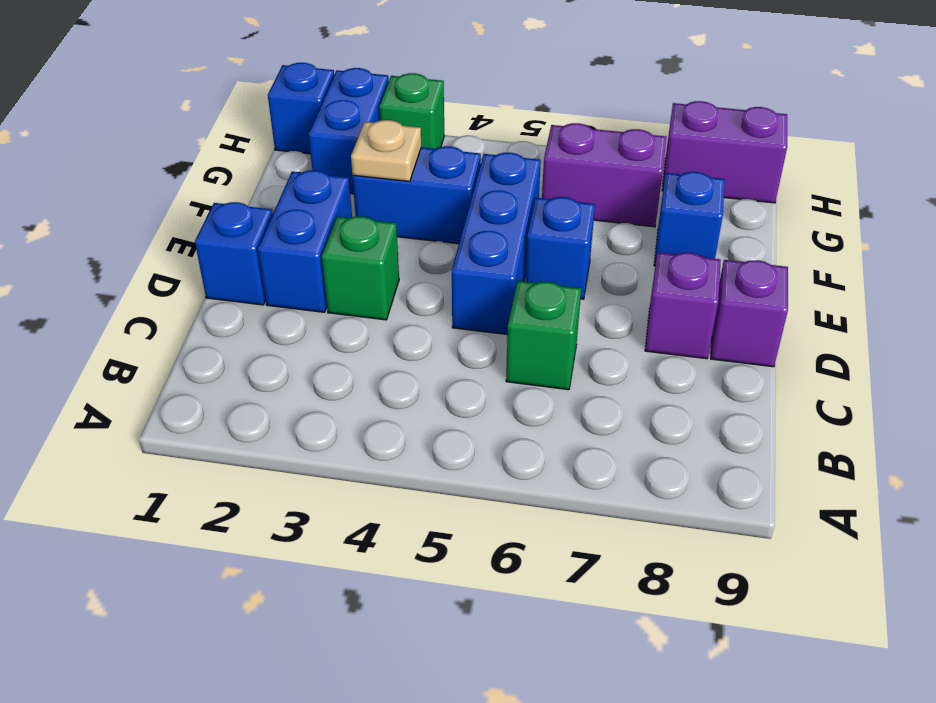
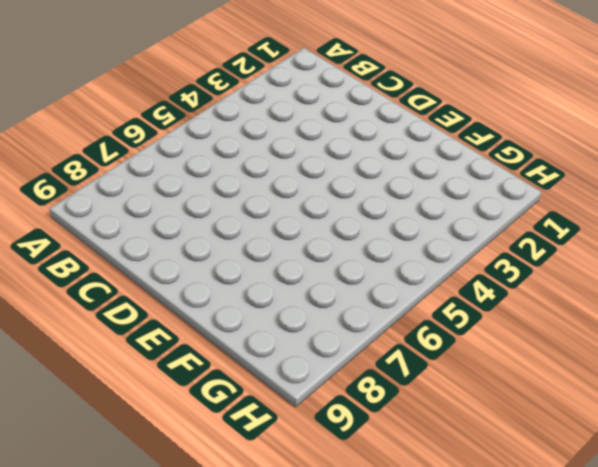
none -> green brick C6 level 1
none -> blue brick D1 level 1
none -> blue brick D2:E2 level 1

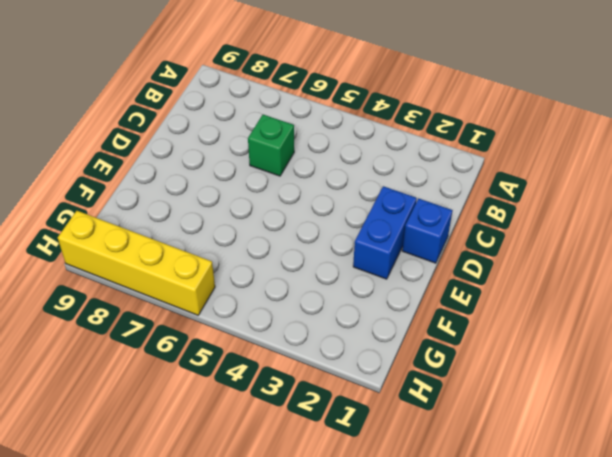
yellow brick H6:H9 level 1 -> purple brick H8:H9 level 1
none -> green brick D3 level 1
none -> blue brick D5:F5 level 1
none -> purple brick D8 level 1

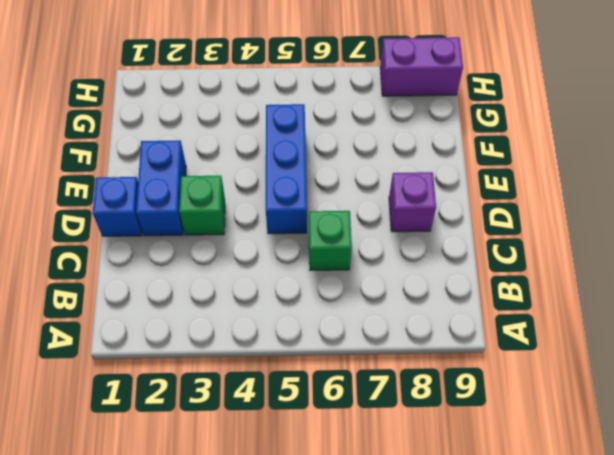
none -> purple brick D9 level 1
none -> blue brick E6 level 1
none -> blue brick F3:F4 level 1

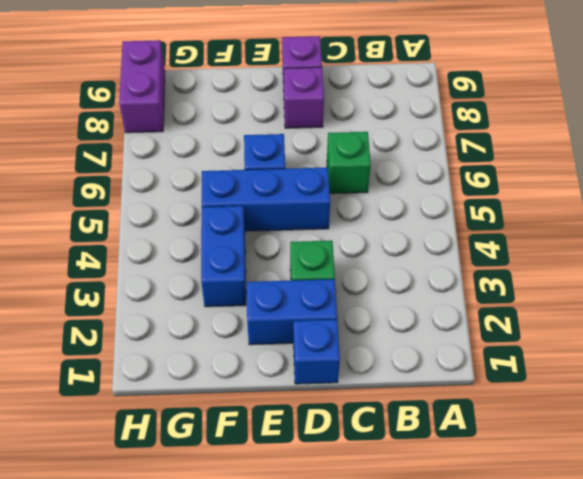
none -> blue brick F8 level 1
none -> blue brick G2:H2 level 1
none -> purple brick G6:G7 level 1

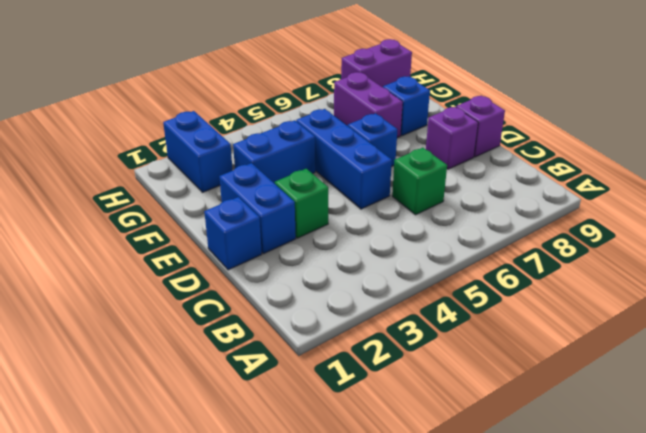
purple brick F7:G7 level 1 -> purple brick G6:G7 level 1
none -> blue brick H1 level 1
none -> green brick H3 level 1
none -> tan plate F3 level 2

